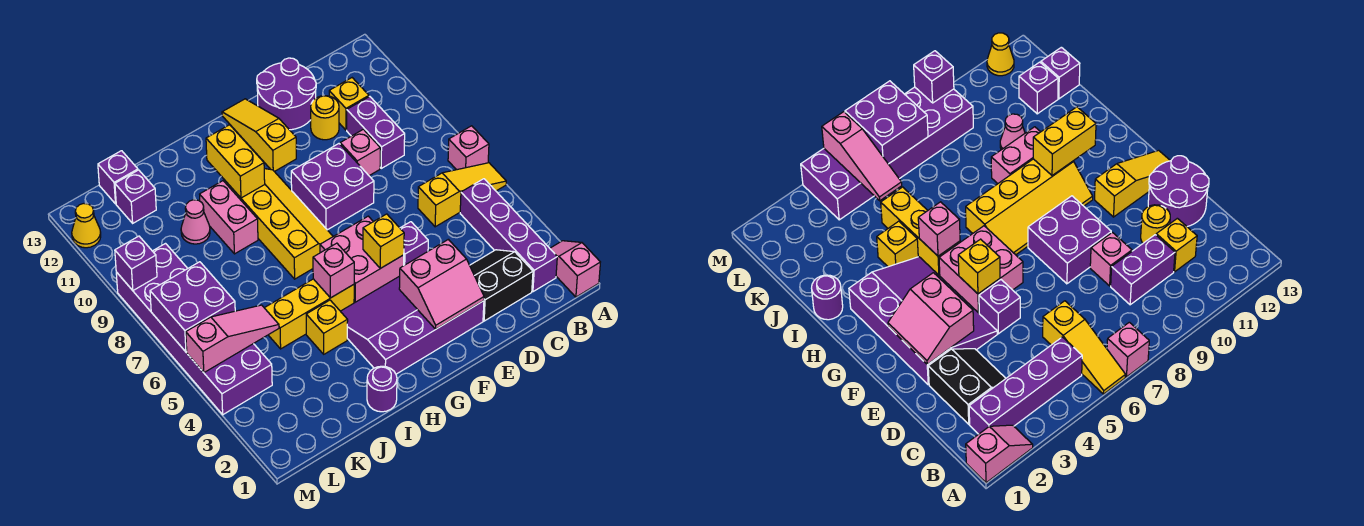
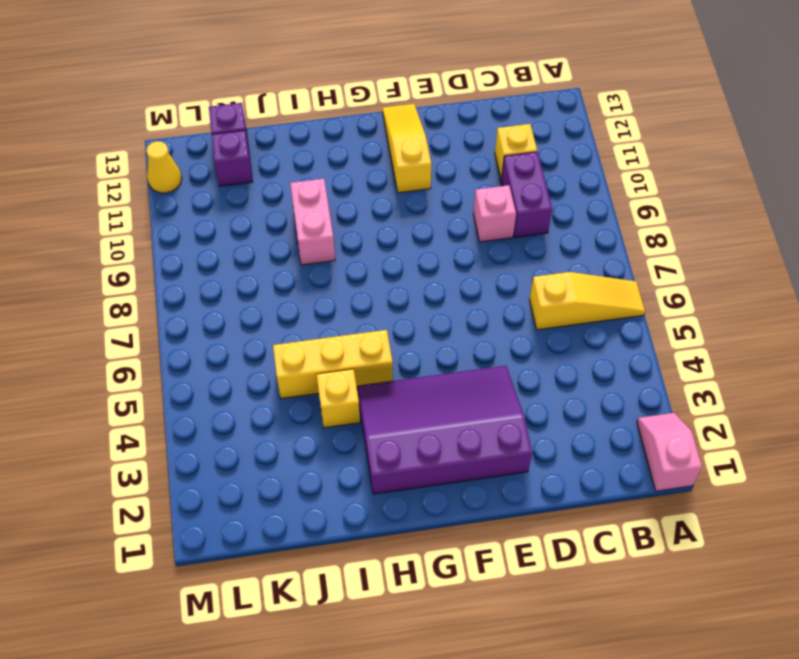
none -> pink brick A7 level 1
none -> purple brick B2:B5 level 1
none -> black slope C2:D3 level 1 top 2
none -> yellow round brick D11 level 1

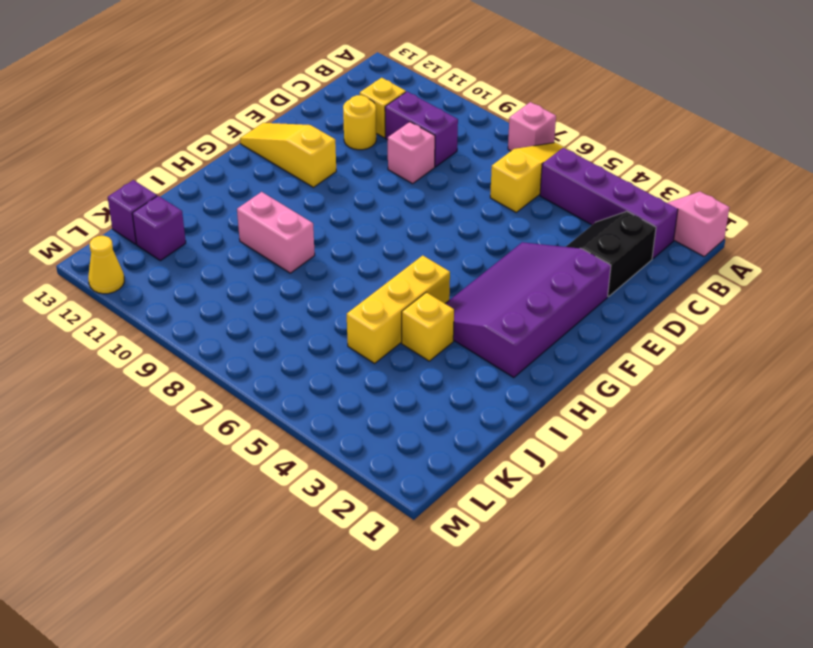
none -> purple round brick D12:E13 level 1
none -> purple brick E5 level 1
none -> purple brick E8:F9 level 1
none -> pink brick F5:G6 level 1

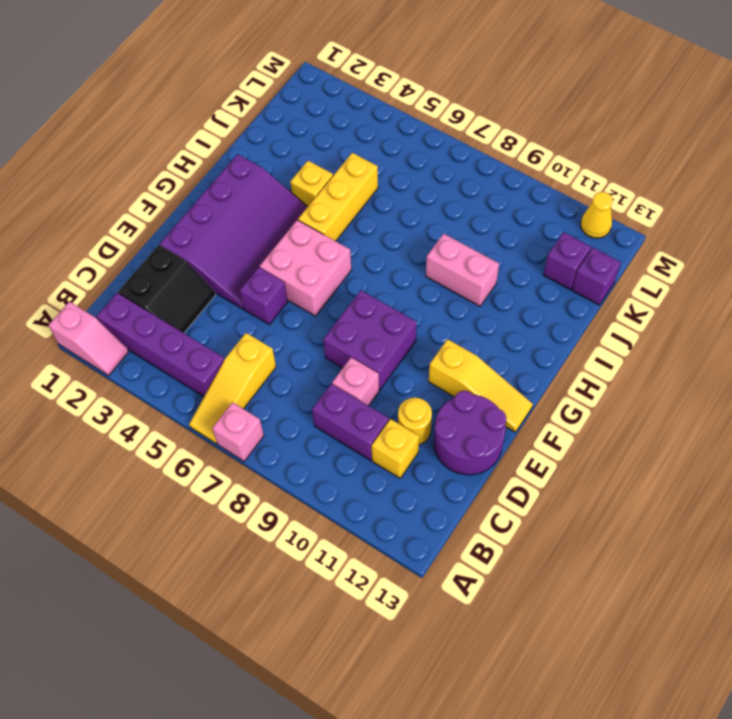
none -> yellow slope G7:H10 level 1 top H
none -> purple round brick I1 level 1
none -> pink cone J10 level 1
none -> purple brick L4:M9 level 1

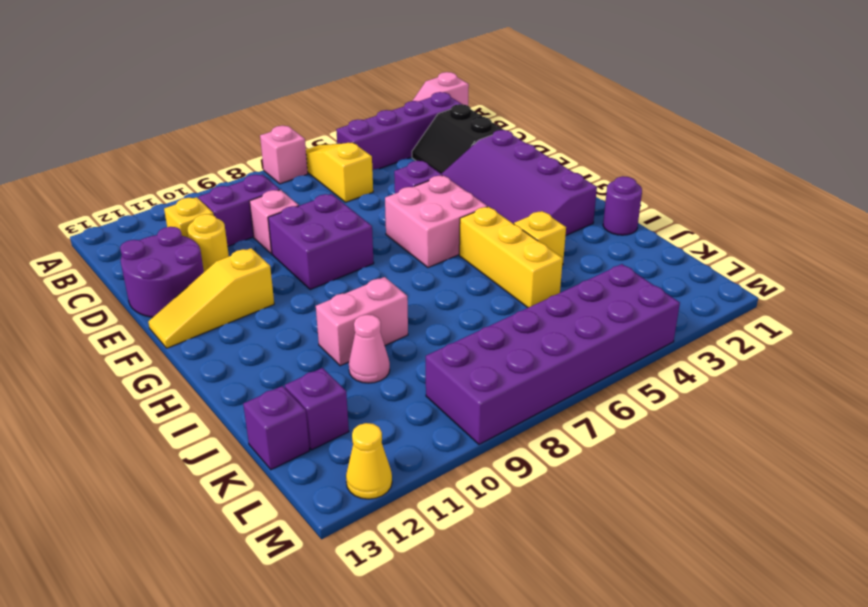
none -> yellow slope G7:H10 level 1 top H
none -> pink slope E2:F3 level 2 top 3
none -> yellow brick F5 level 2
none -> pink brick H5 level 2

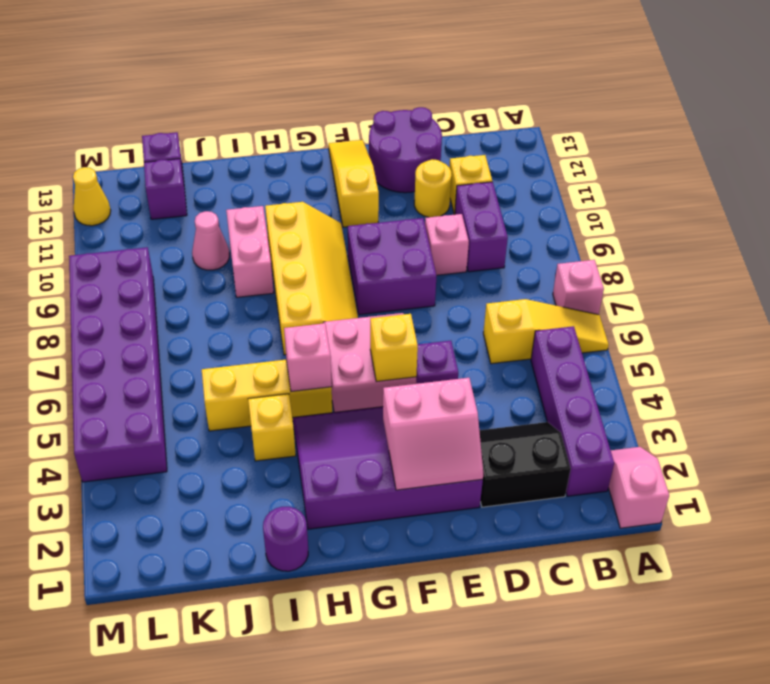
none -> yellow brick H10:H11 level 2
none -> pink slope K5:M5 level 2 top M
none -> purple brick L6:M7 level 2
none -> purple brick M9 level 2

